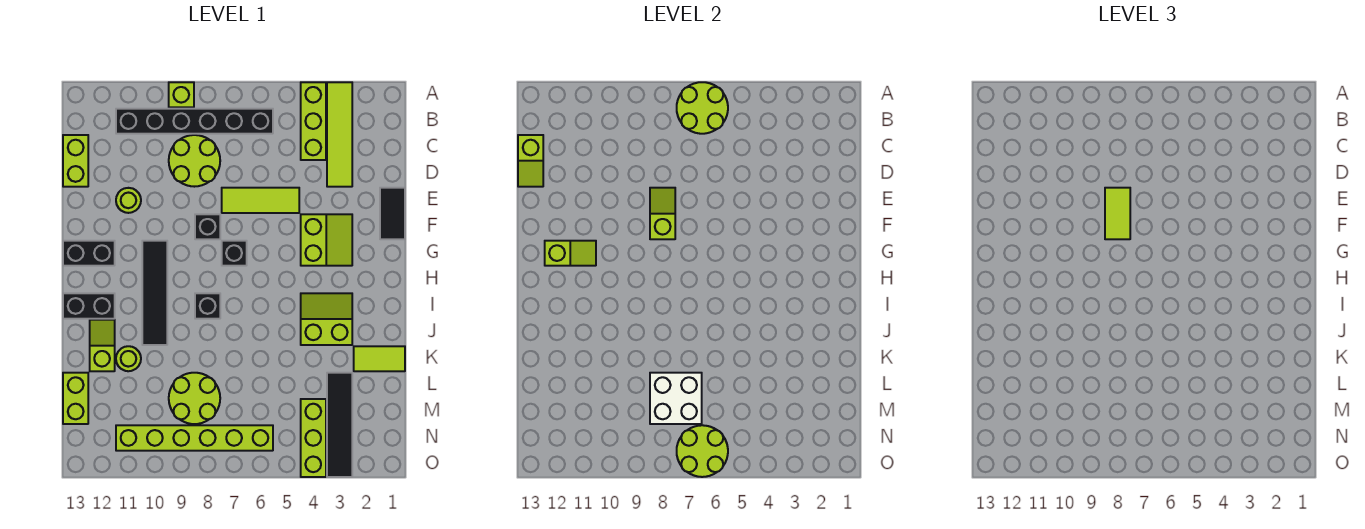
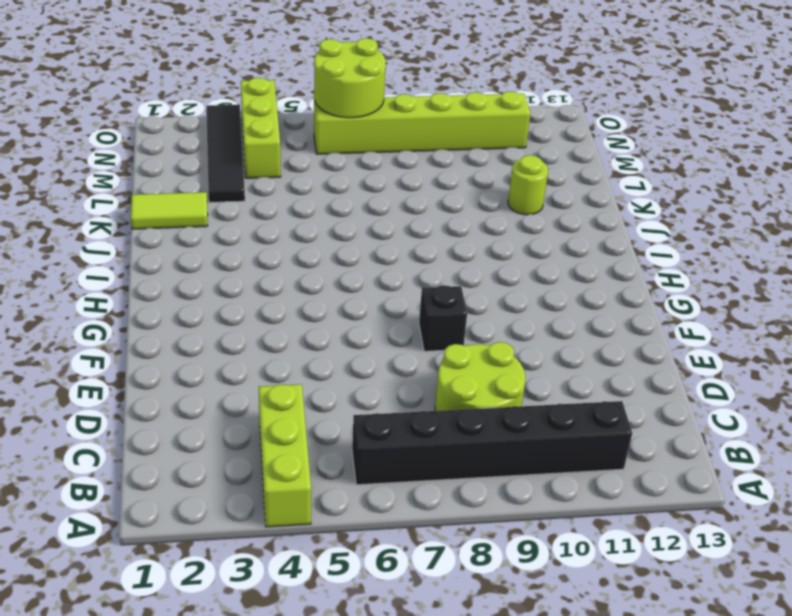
none -> lime tile A3:D3 level 1
none -> lime brick A9 level 1
none -> lime brick C13:D13 level 1
none -> black tile E1:F1 level 1

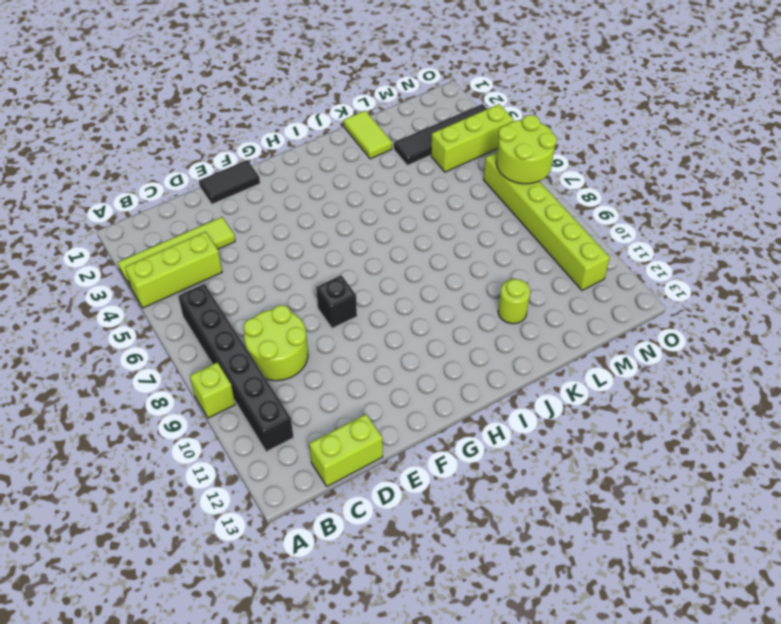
none -> lime tile E5:E7 level 1
none -> lime round brick E11 level 1
none -> lime slope F3:G4 level 1 top 4
none -> black brick G7 level 1

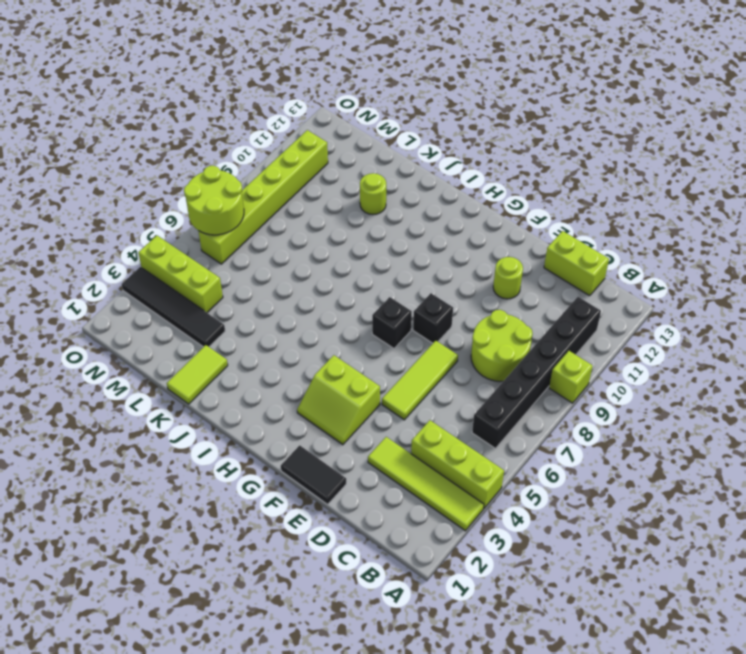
none -> black tile G10:J10 level 1
none -> black brick G12:G13 level 1
none -> lime slope I3:J4 level 1 top J
none -> black brick I8 level 1

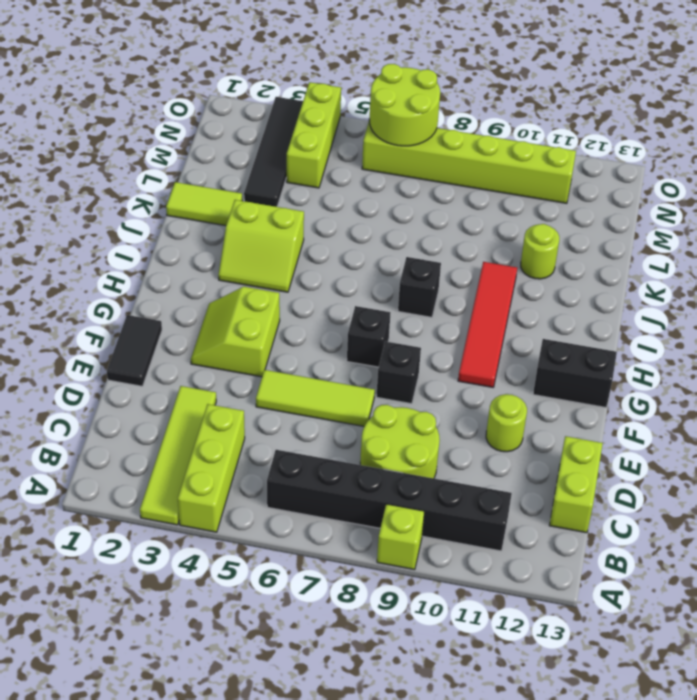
red tile G10:J10 level 1 -> black tile G10:J10 level 1
none -> black brick I12:I13 level 1
none -> lime slope J12:K12 level 1 top K
none -> lime round brick L8:M9 level 1
none -> lime brick L13:M13 level 1

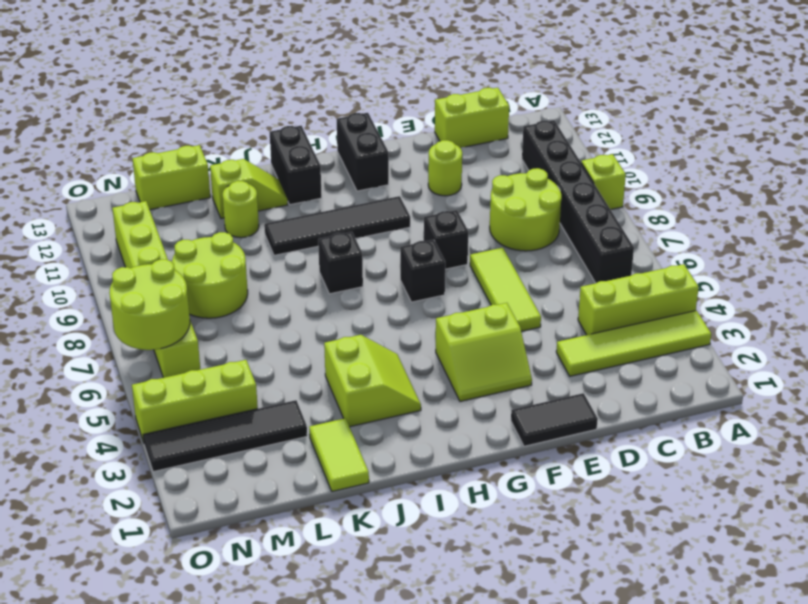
none -> lime round brick A6:B7 level 2
none -> lime slope C13:D13 level 2 top C
none -> lime slope E8:F8 level 2 top F
none -> lime slope G11:G12 level 2 top 12

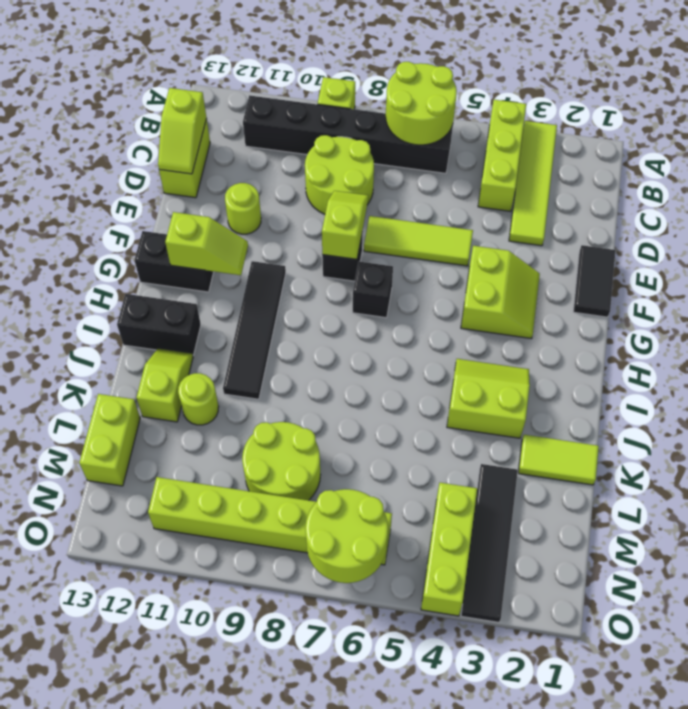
none -> black brick I8 level 1
none -> white brick L7:M8 level 2
none -> lime tile E8:F8 level 3

